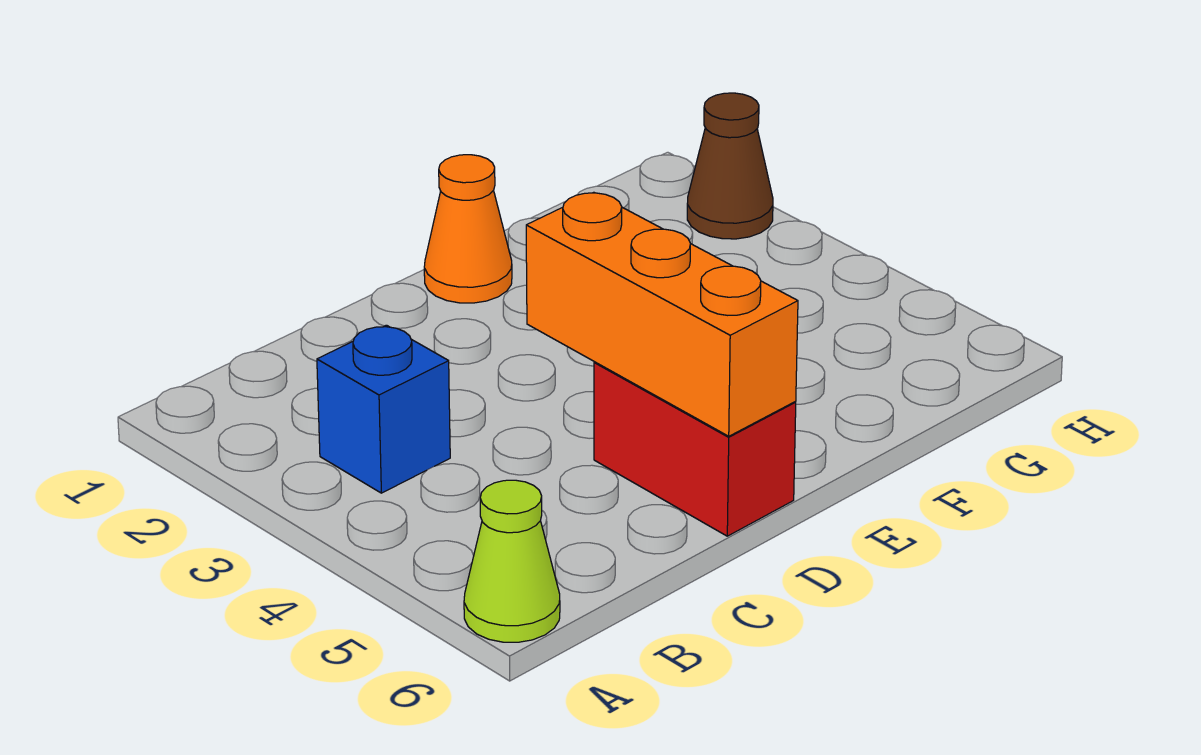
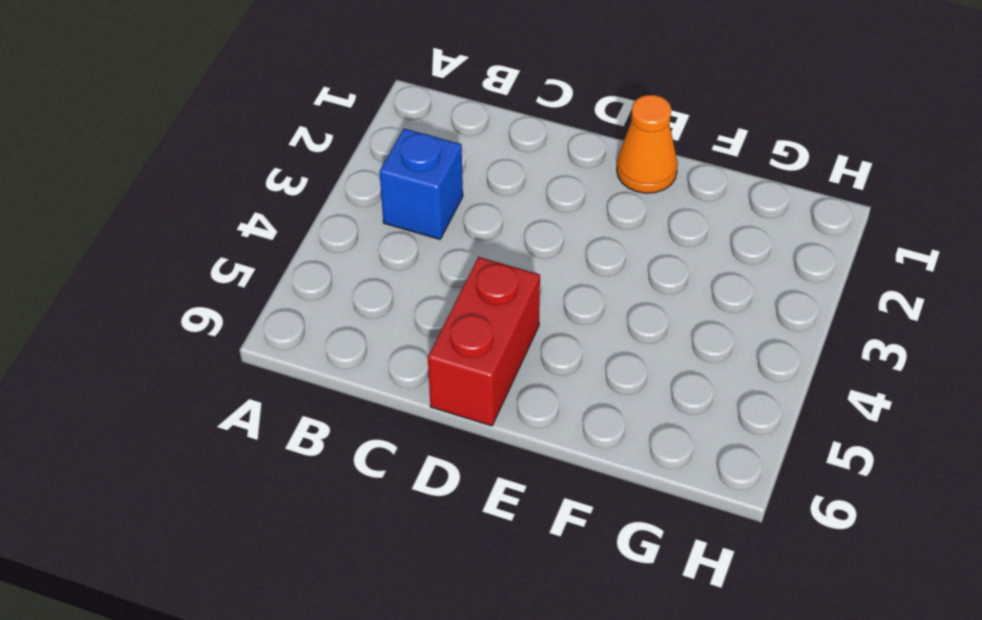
none -> lime cone A6 level 1
none -> brown cone H2 level 1

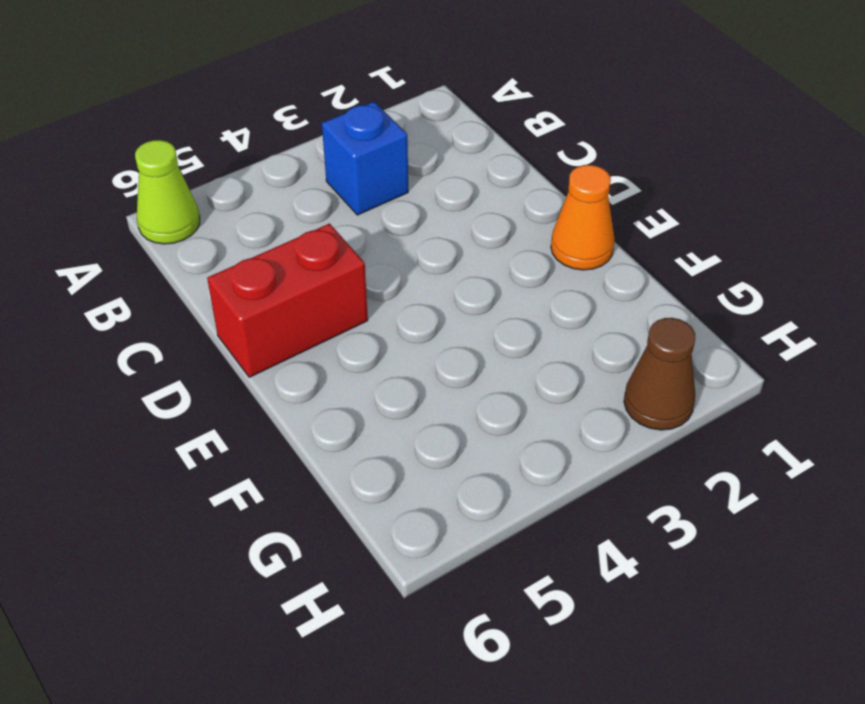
none -> orange brick D4:D6 level 2

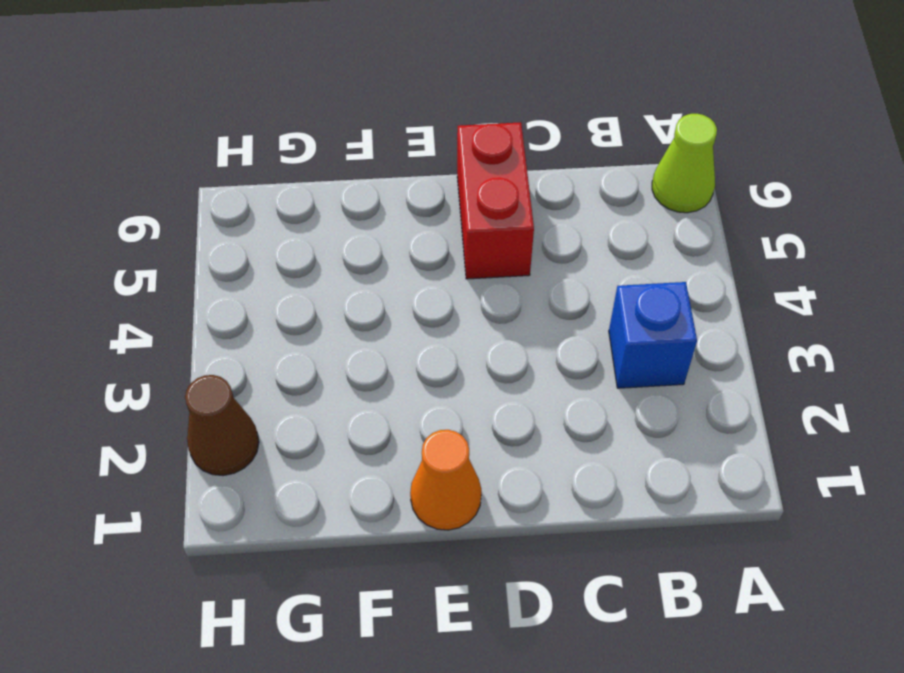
none -> orange brick D4:D6 level 2

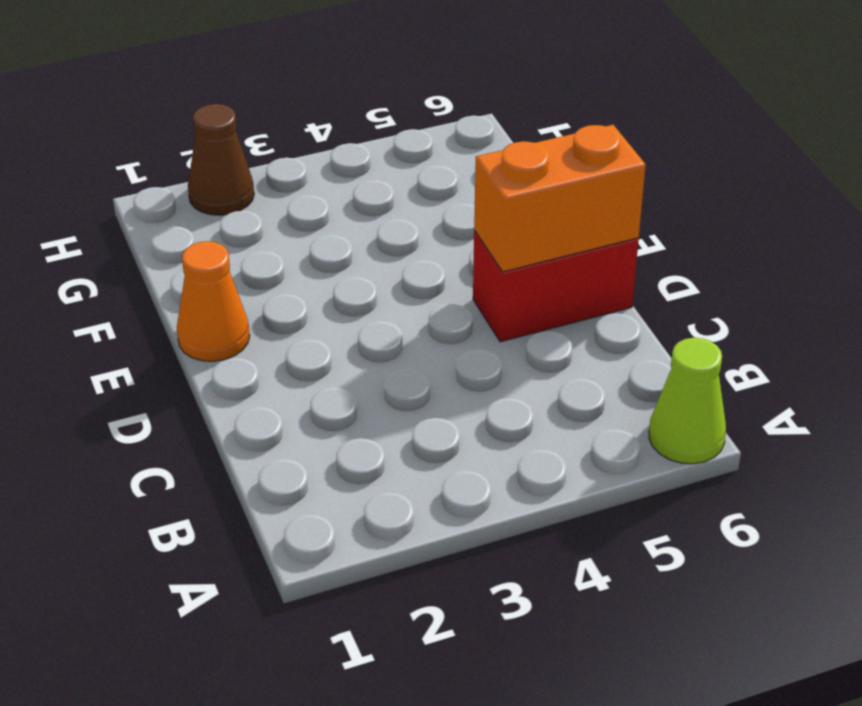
orange brick D5:D6 level 2 -> orange brick D4:D6 level 2
none -> blue brick B3 level 1

